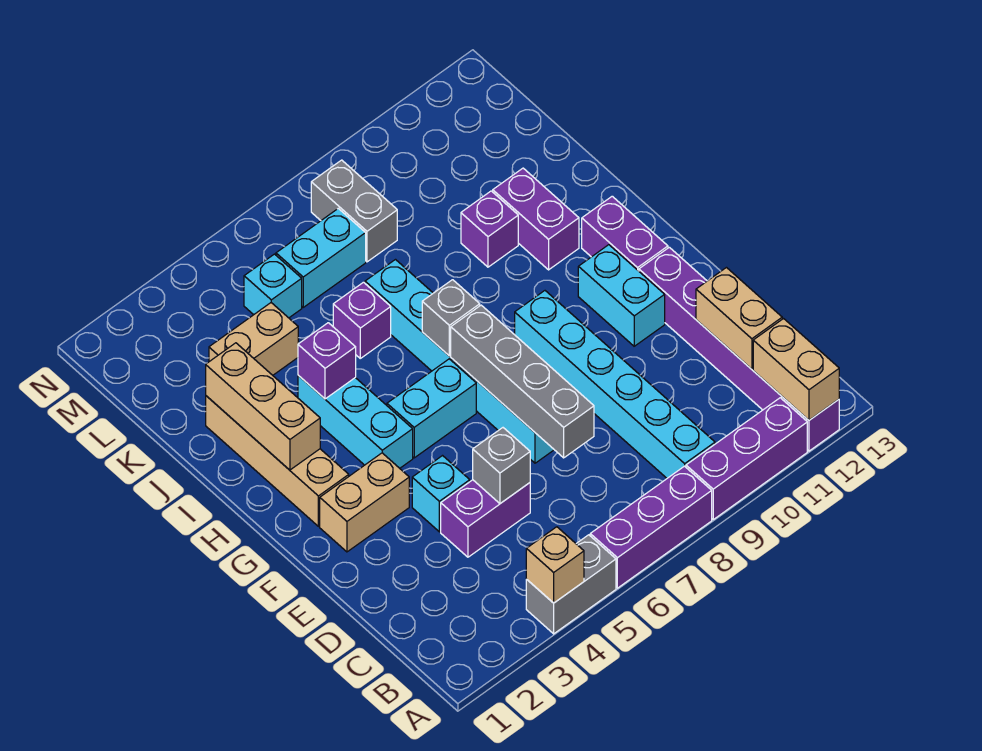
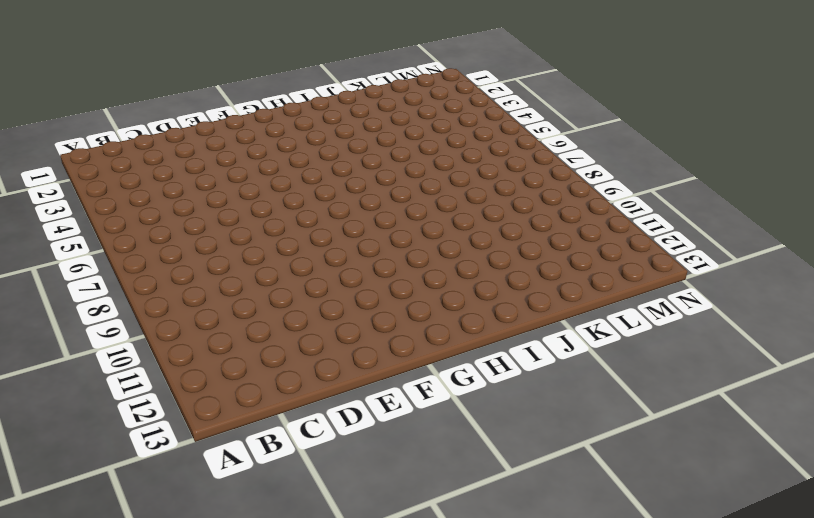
none -> grey brick A4:A5 level 1
none -> purple brick A6:A8 level 1
none -> purple brick A9:A11 level 1

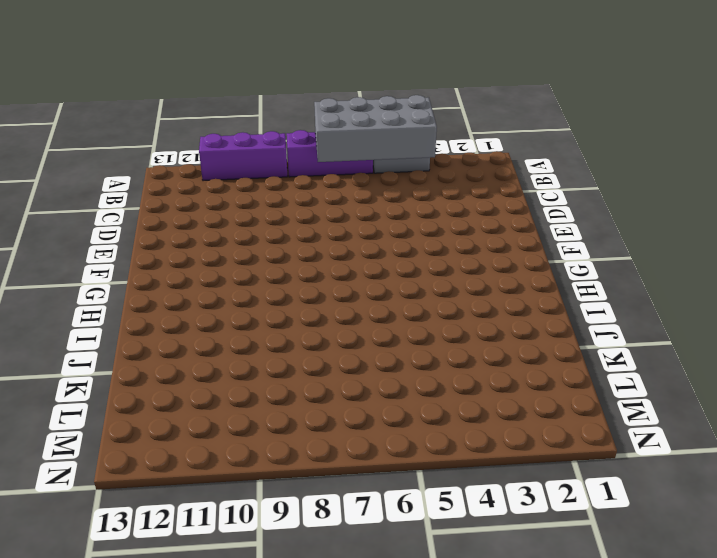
grey brick A4:B7 level 2 -> tan brick A4 level 2
none -> purple brick A12:F12 level 1
none -> cyan brick B9:G9 level 1
none -> purple brick D4:D5 level 1

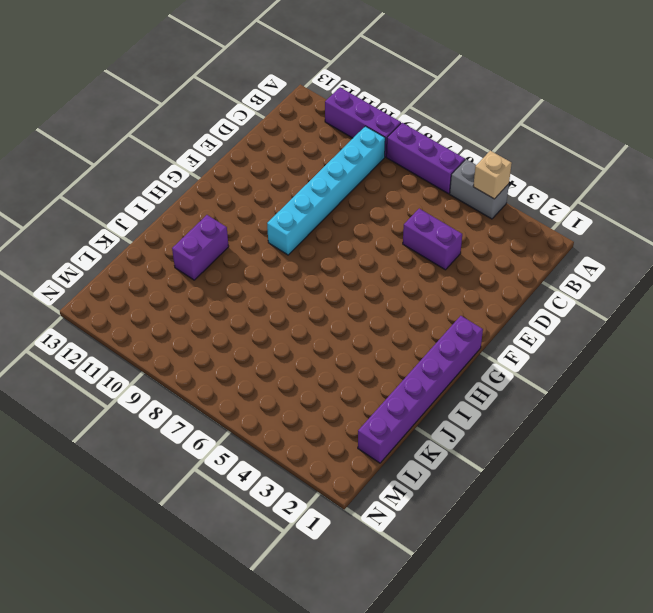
purple brick G1:L1 level 1 -> purple brick A12:F12 level 1
none -> cyan brick E4 level 1
none -> cyan brick E7:J7 level 1
none -> tan brick F2:F3 level 1

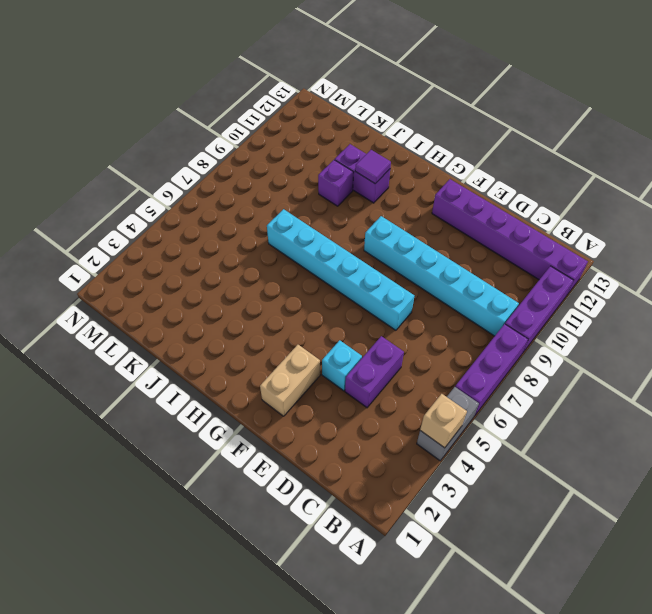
purple tile I11 level 2 -> none
none -> cyan brick F11:G11 level 1
none -> tan brick G2:J2 level 1
none -> cyan brick G4:I4 level 1

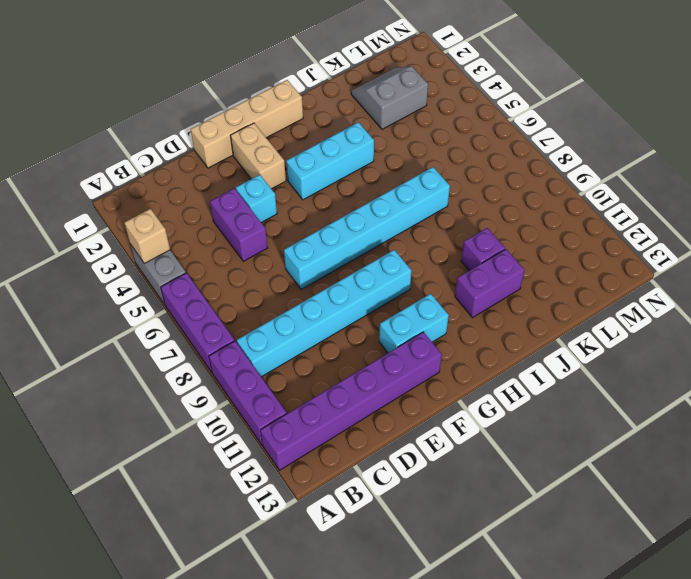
tan brick E1:H1 level 1 -> tan brick G2:J2 level 1
grey slope K2:L3 level 1 top 3 -> tan brick K3:K4 level 1
none -> cyan brick G5:G6 level 1
none -> purple brick G12:H12 level 1
none -> purple brick J6 level 1

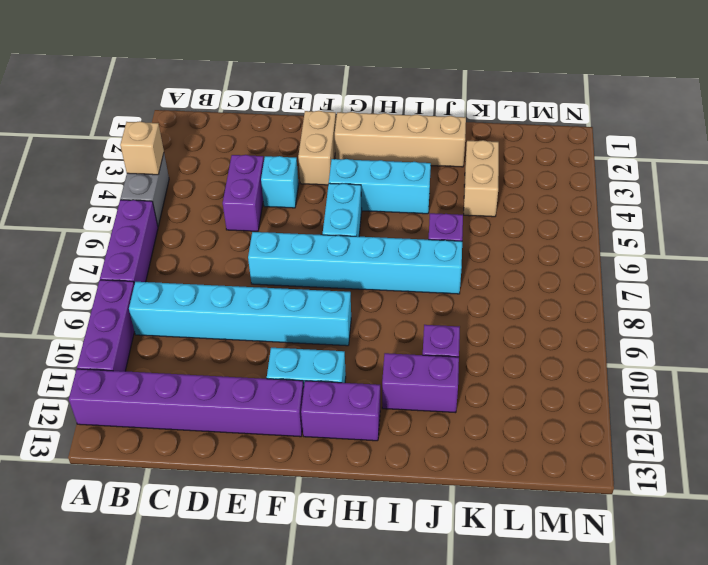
none -> cyan brick L5 level 1
none -> cyan brick L6:L7 level 1
none -> grey brick L8:M8 level 1

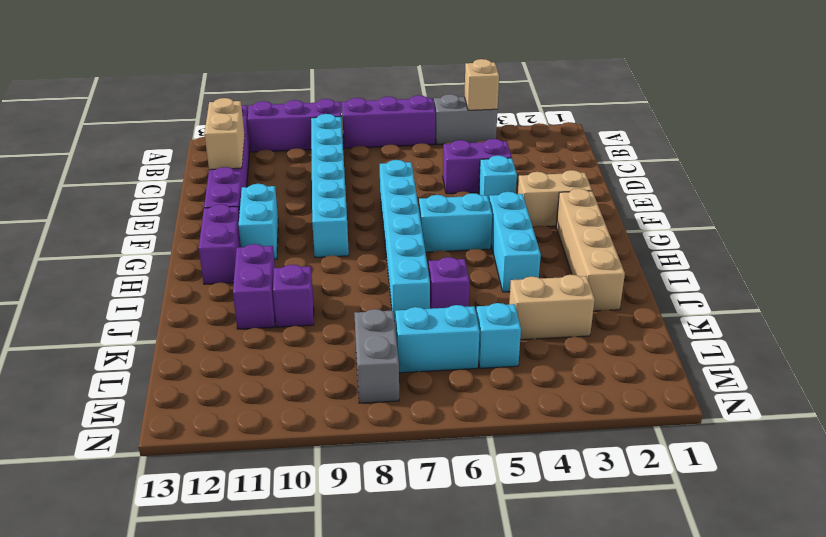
none -> tan brick A12:B12 level 2
none -> grey brick D5 level 2
none -> grey brick D7:G7 level 2

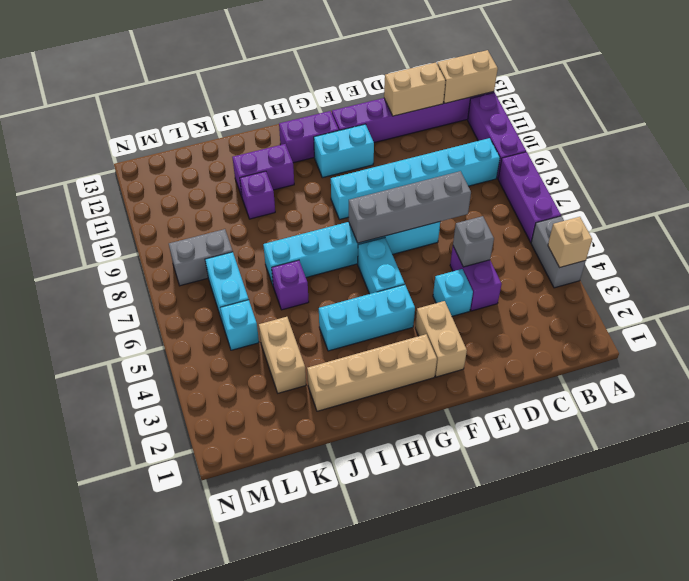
none -> tan brick H2:J2 level 2
none -> grey brick H7 level 2
none -> purple brick I4 level 2

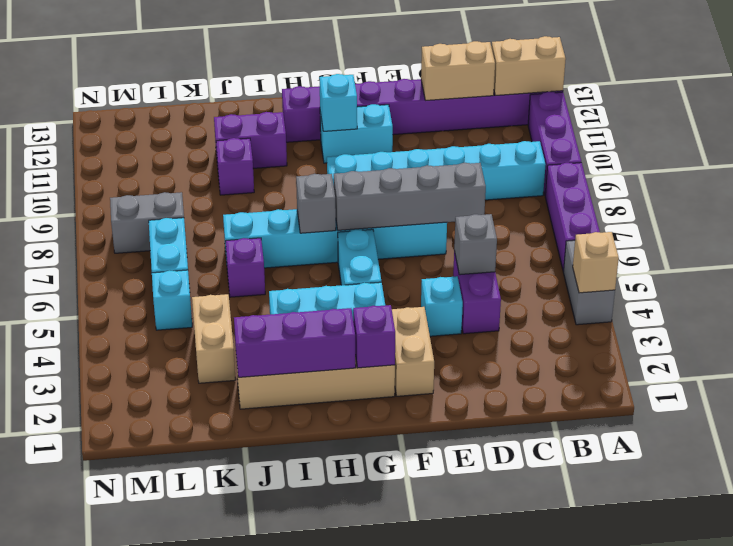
purple brick G2 level 2 -> purple brick I4 level 2
cyan brick G11 level 2 -> none
purple brick H2:J2 level 2 -> tan brick H2:J2 level 2

